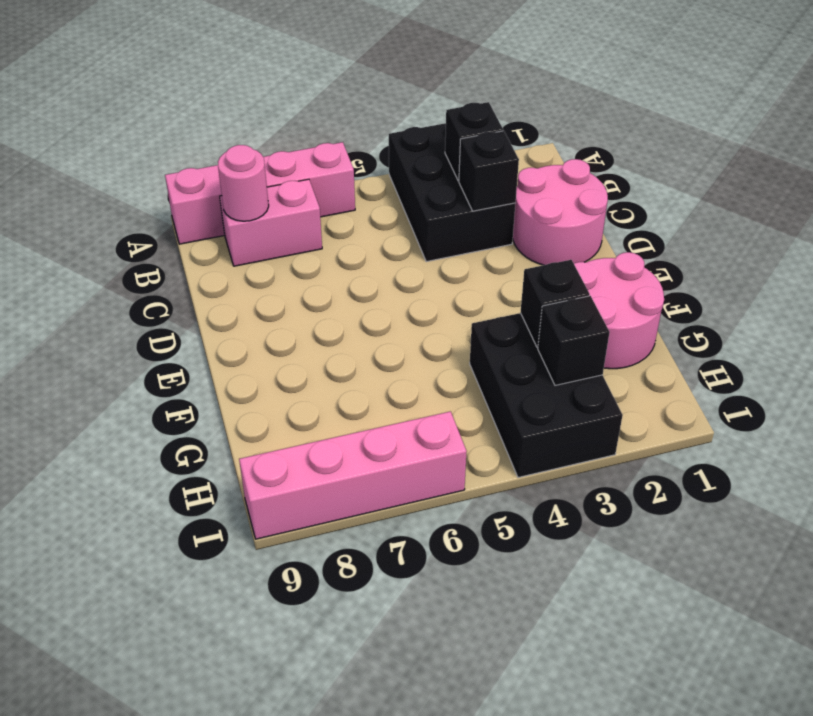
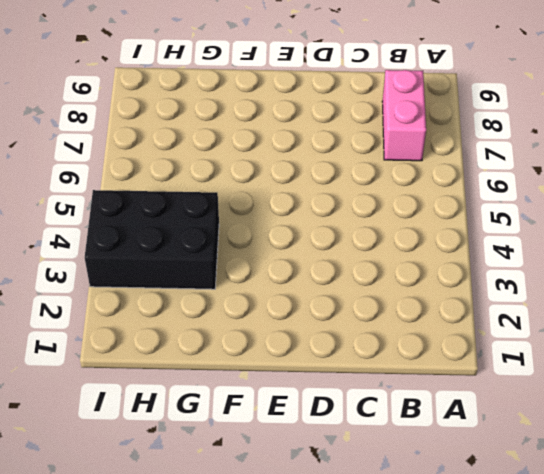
none -> black brick A3:C4 level 1
none -> pink brick A6:A9 level 1
none -> pink round brick C1:D2 level 1

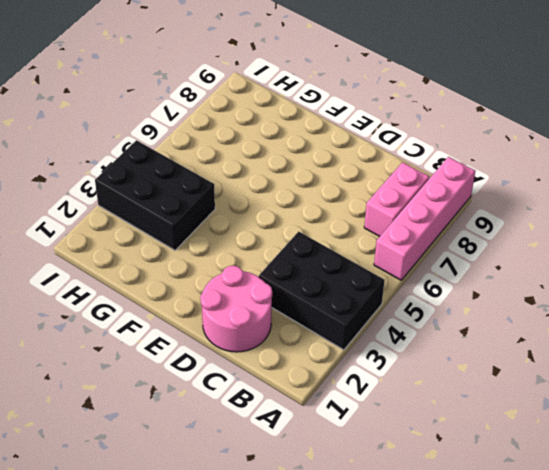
none -> pink round brick F1:G2 level 1
none -> pink brick I6:I9 level 1
none -> black brick B3 level 2

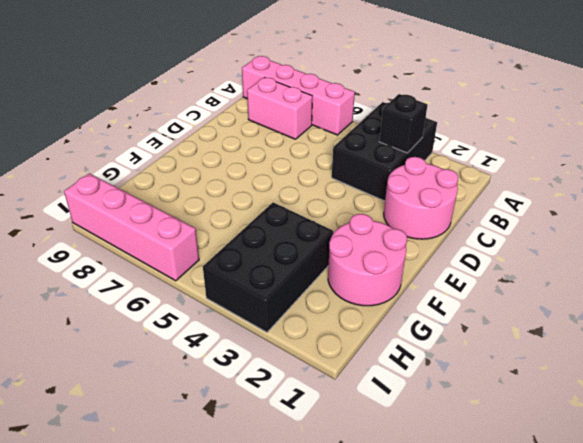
none -> pink round brick B8 level 2
none -> black brick C3 level 2
none -> black brick G3 level 2

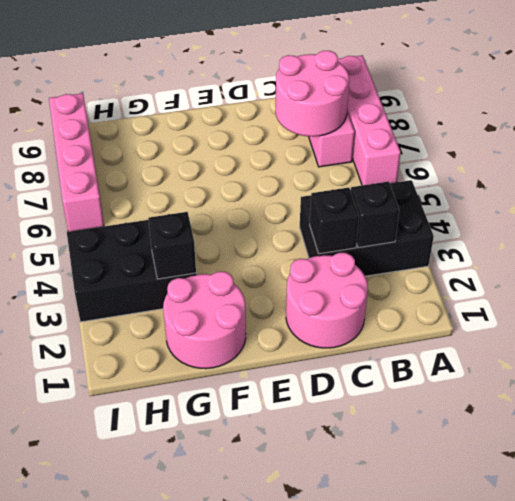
pink round brick B7:C8 level 2 -> pink round brick B8 level 2
none -> black brick H3 level 2

